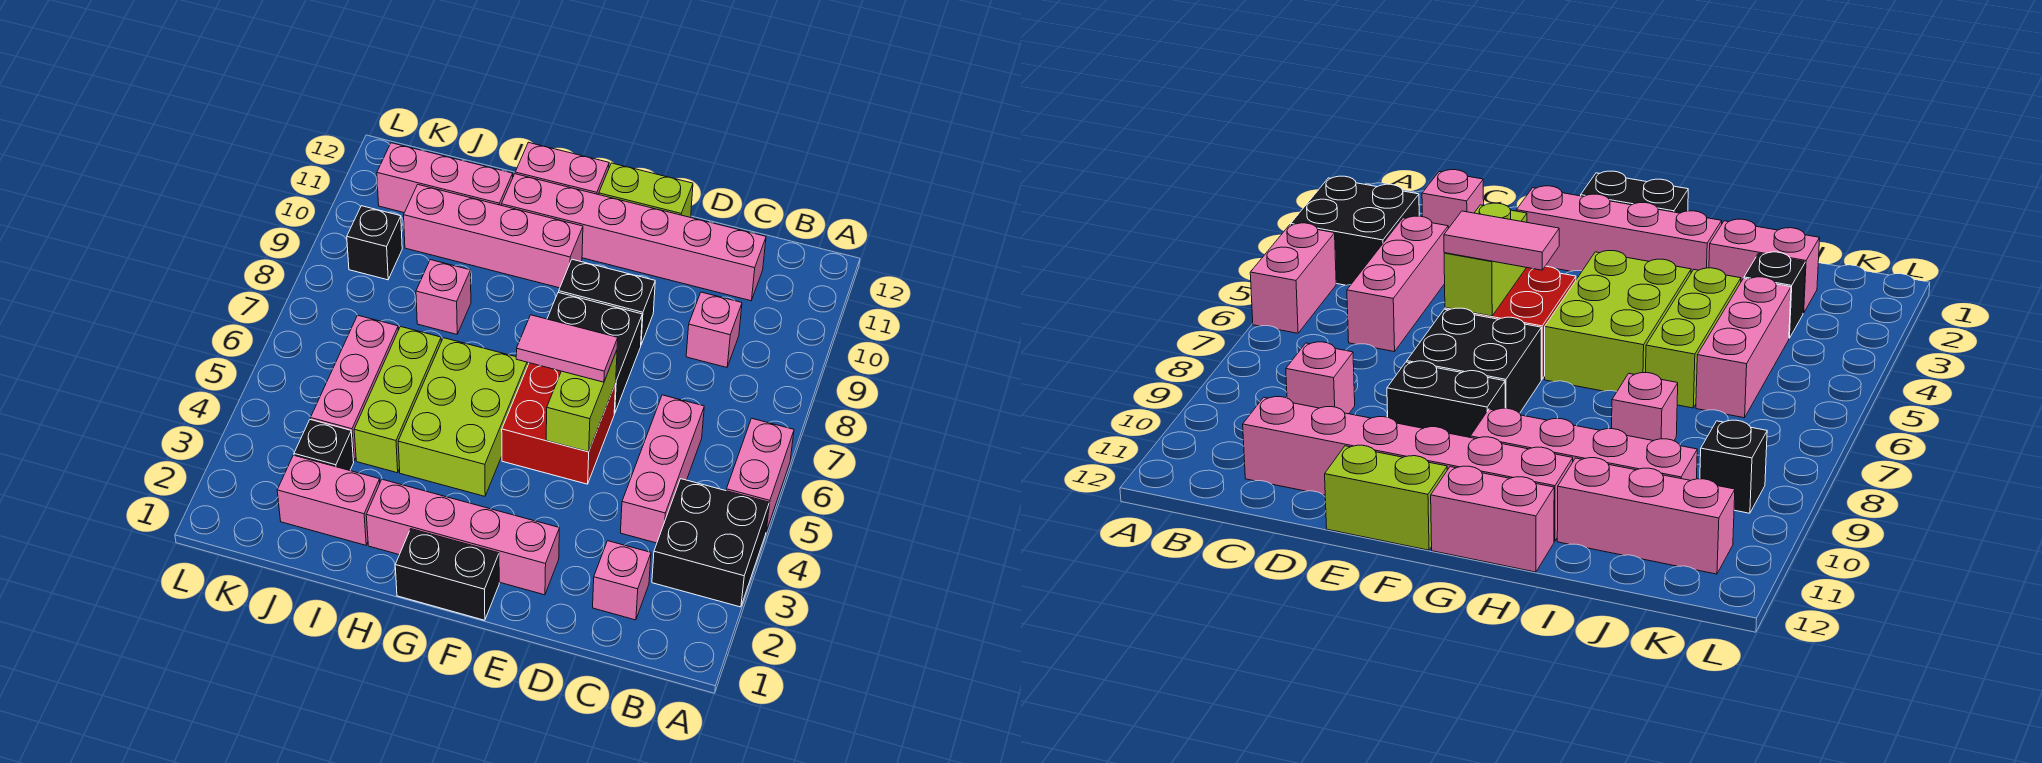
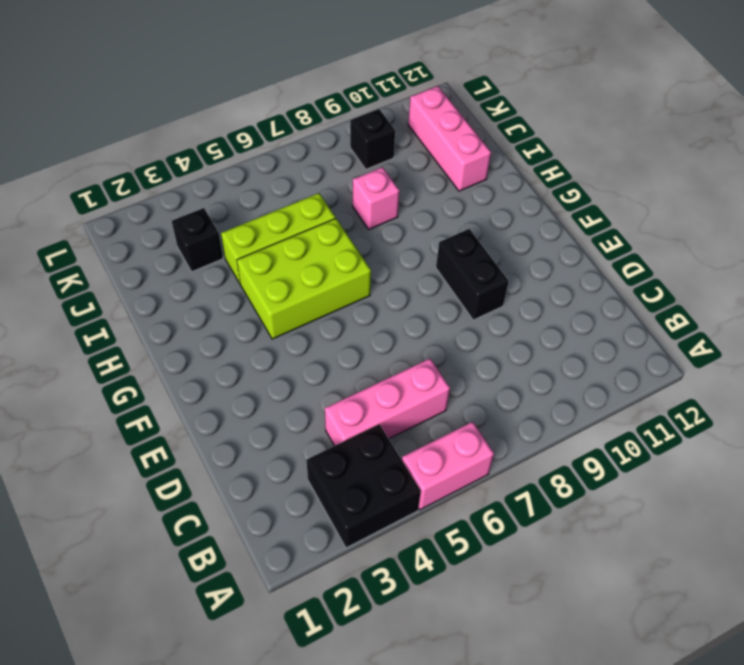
none -> pink brick C2 level 1
none -> pink brick C9 level 1
none -> pink brick C11:H11 level 1

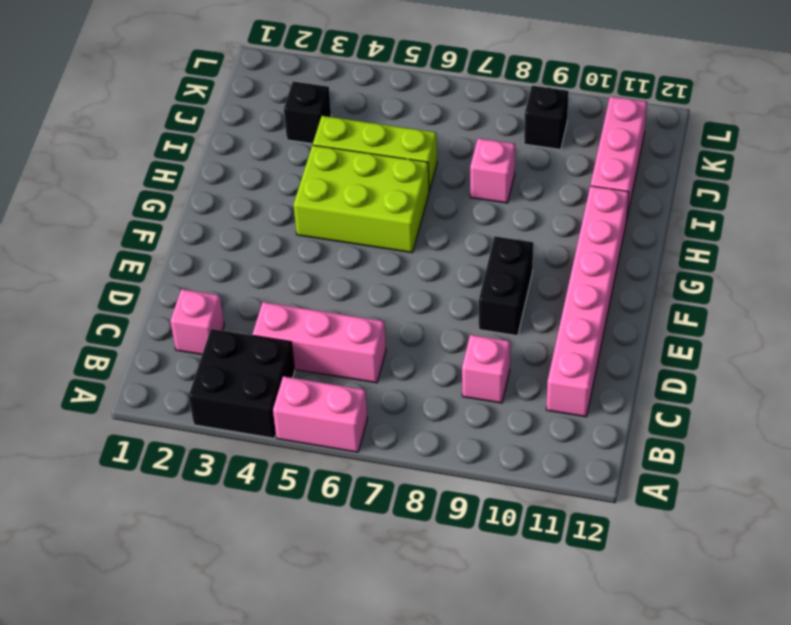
none -> pink brick E2:H2 level 1
none -> red brick E5:F6 level 1
none -> black brick E7:F8 level 1

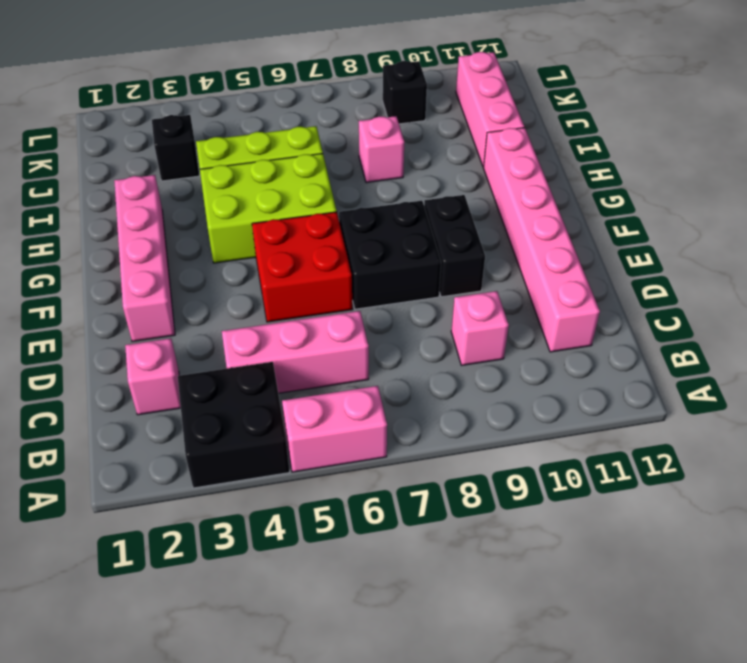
none -> lime brick E12:F12 level 1
none -> black brick F1:G1 level 1
none -> pink brick G10:J10 level 1

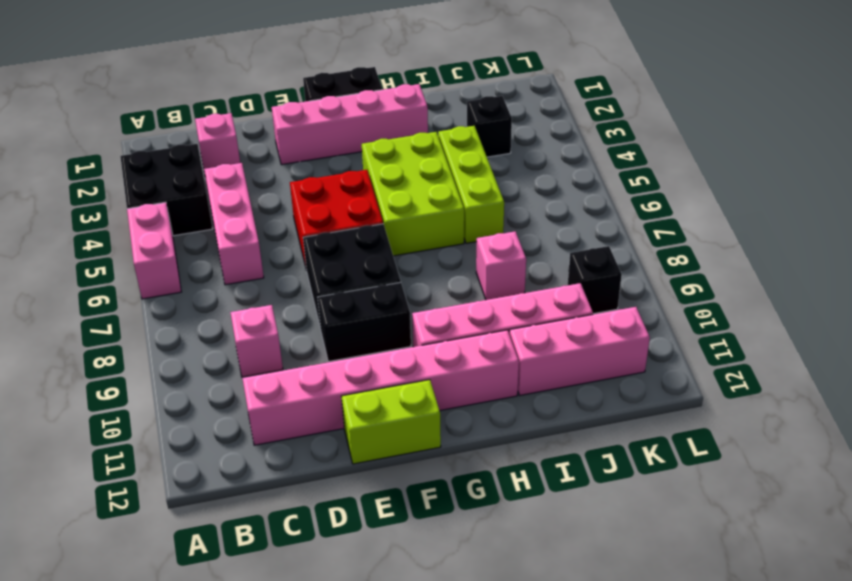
none -> pink brick G12:H12 level 1
none -> pink brick I2:J2 level 1
none -> pink brick J4:J6 level 1

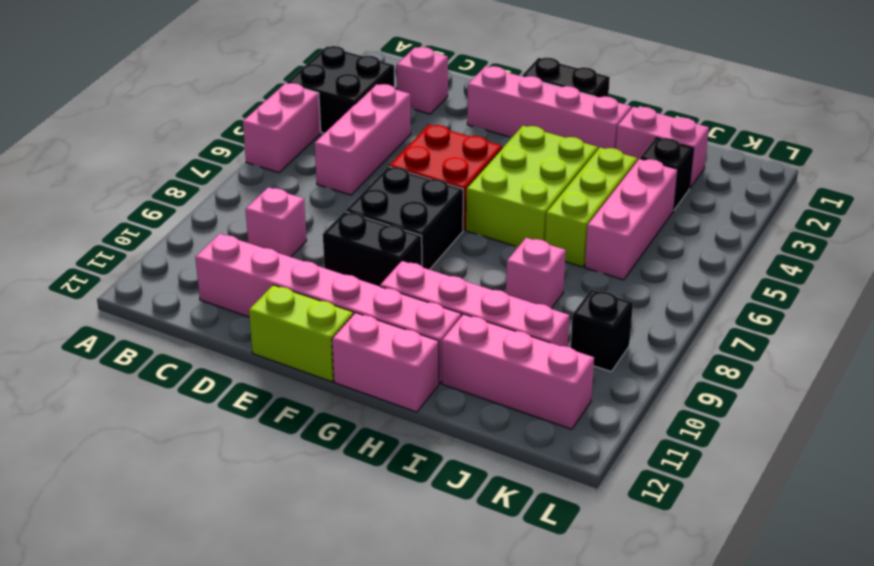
none -> lime brick E5:E6 level 2
none -> pink tile E6:F6 level 3

